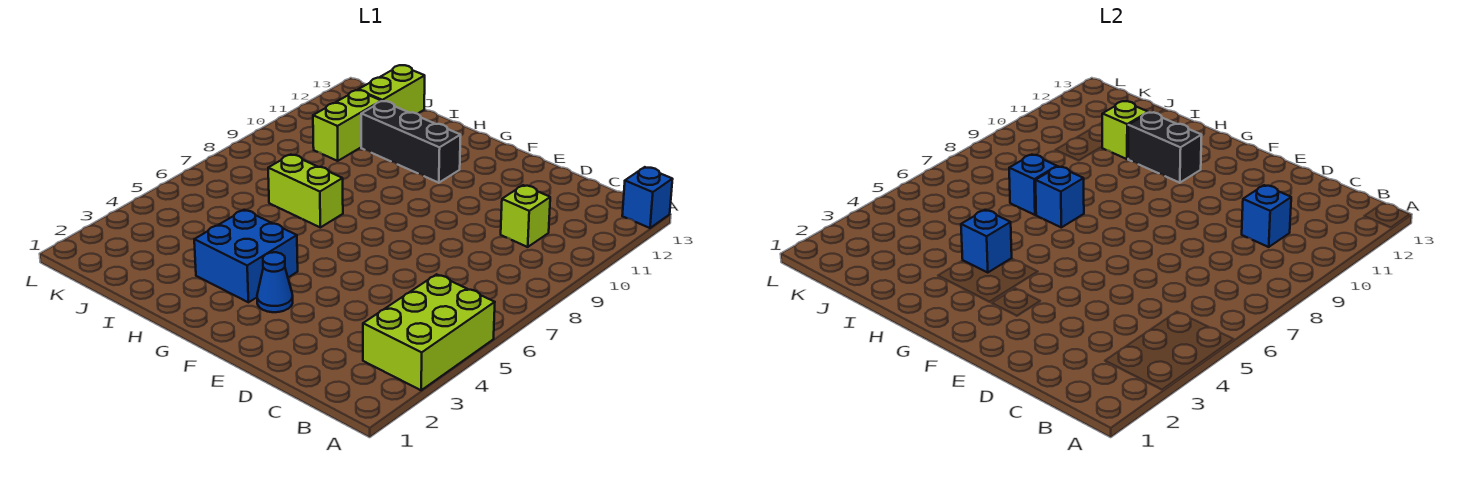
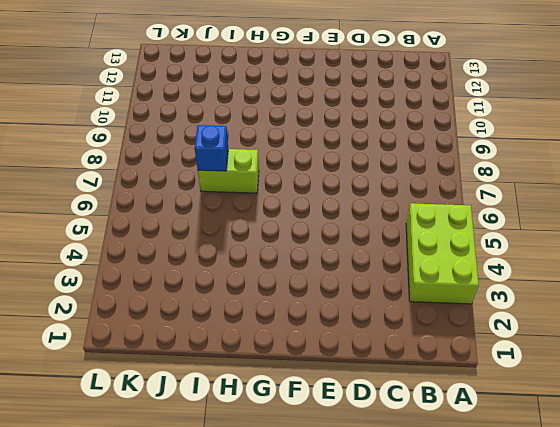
none -> blue brick A13 level 1
none -> lime brick C10 level 1
none -> blue cone F3 level 1

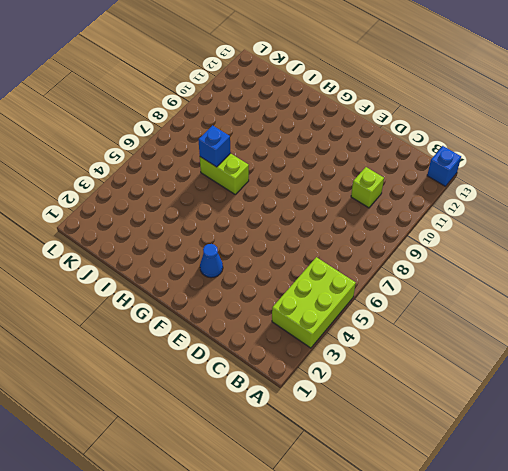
none -> blue brick G3:H4 level 1
none -> black brick G11:I11 level 1
none -> lime brick J10:J11 level 1

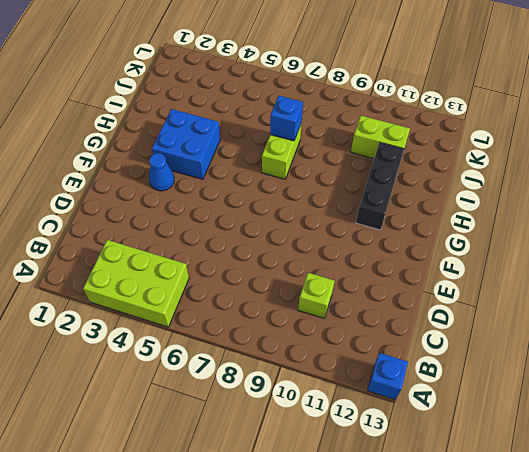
none -> lime brick J12:J13 level 1
none -> blue brick C10 level 2
none -> black brick G11:H11 level 2

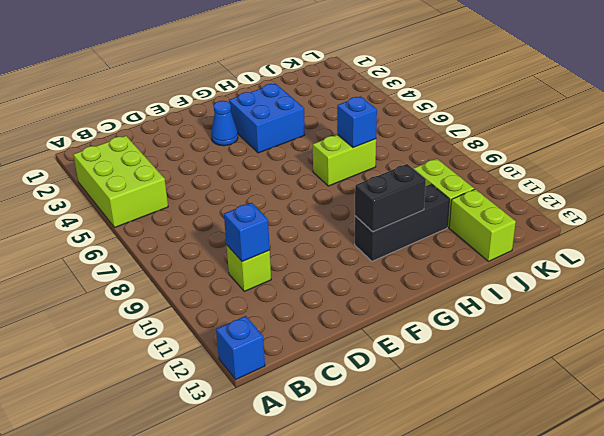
none -> blue brick H4 level 2
none -> blue brick H7 level 2
none -> lime brick I11 level 2

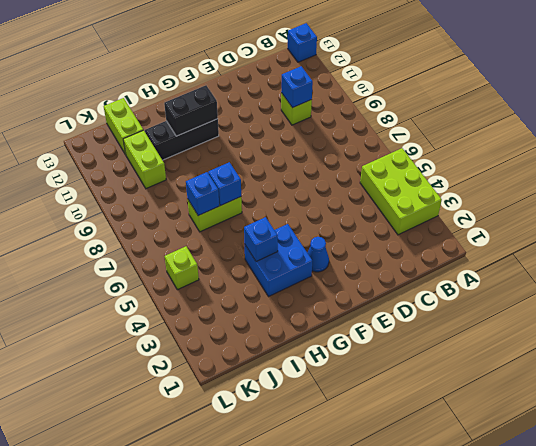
lime brick K5 level 1 -> lime brick I11 level 2

